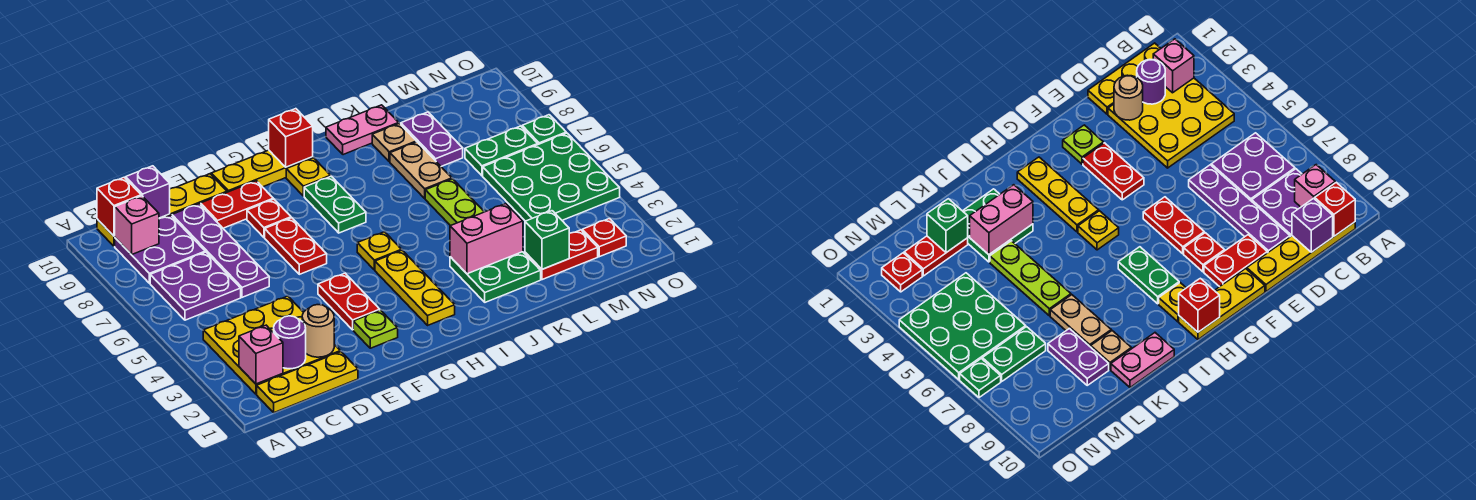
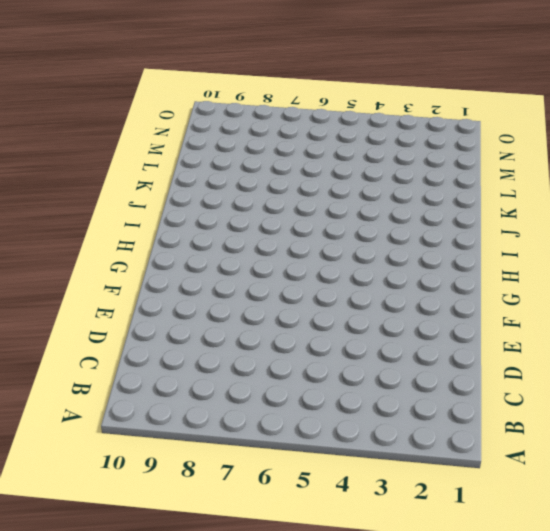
none -> yellow plate B1:D1 level 1
none -> yellow plate B2:D4 level 1
none -> purple plate B6:C7 level 1
none -> purple plate B8:C9 level 1

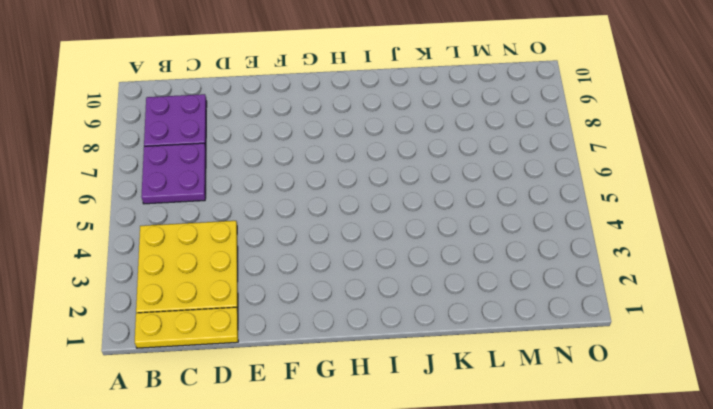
none -> yellow plate B10:E10 level 1
none -> purple plate D6:D9 level 1
none -> red plate E9:F9 level 1
none -> lime plate F2 level 1

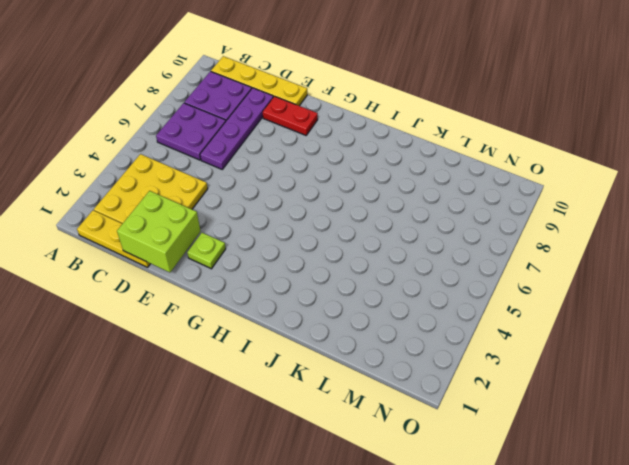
lime brick D1:E2 level 2 -> tan round brick D2 level 2
none -> red plate F3:F4 level 1
none -> red plate F6:F7 level 1
none -> red plate F8 level 1
none -> yellow plate F10:H10 level 1

